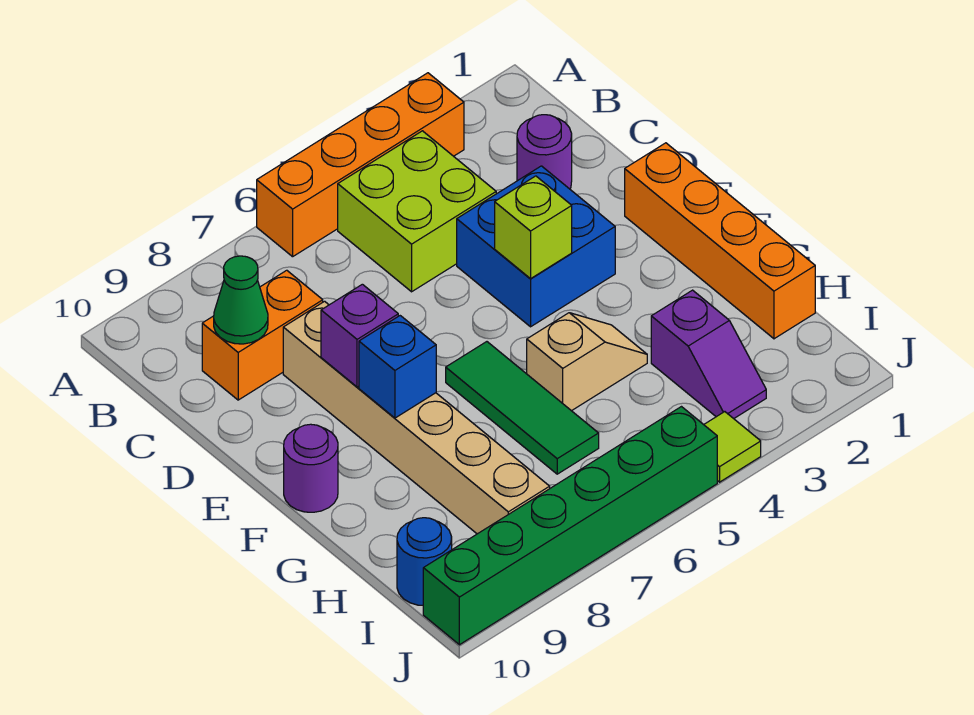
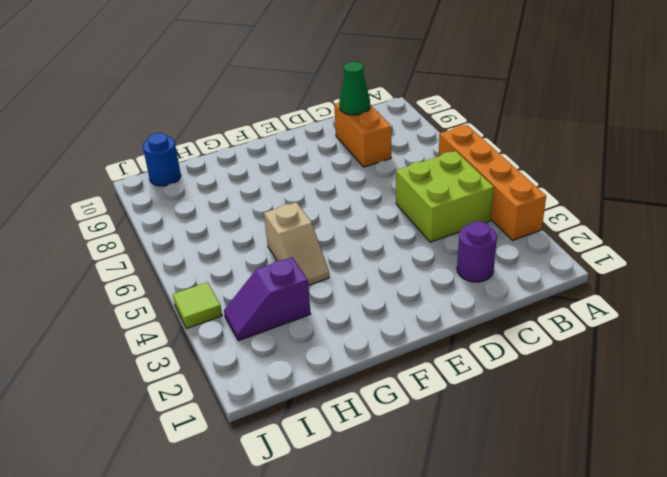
none -> blue brick D3:E4 level 1
none -> tan brick D8:I8 level 1
none -> orange brick E1:H1 level 1

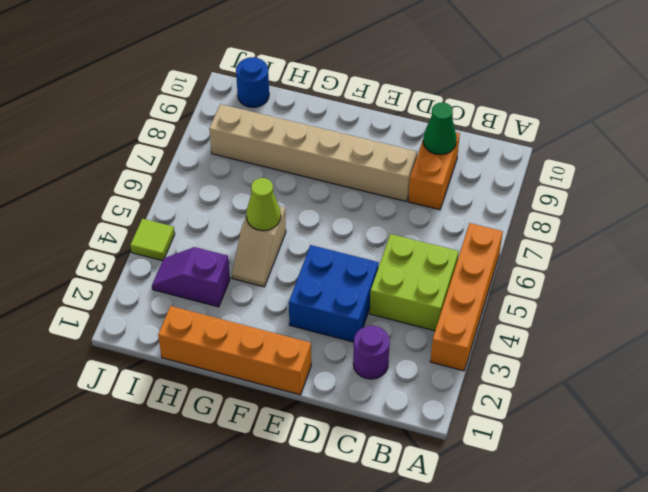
lime cone G5 level 2 -> none
none -> green tile F6:H6 level 1
none -> purple round brick F10 level 1
none -> green brick J5:J10 level 1

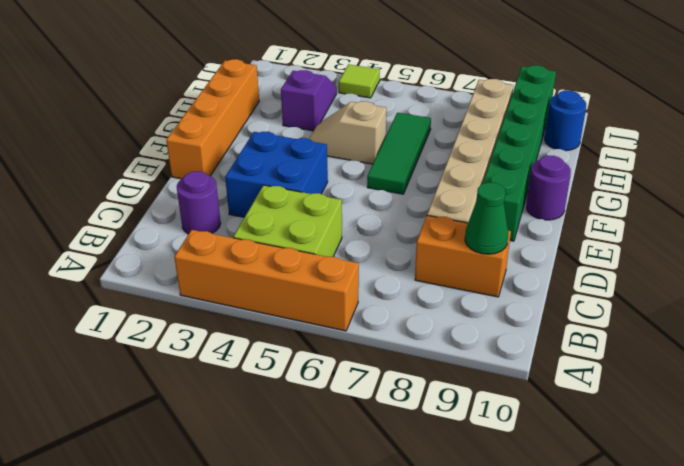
green brick E9:J9 level 1 -> green brick J5:J10 level 1
none -> lime brick E4 level 2
none -> purple brick E8 level 2
none -> blue brick F8 level 2

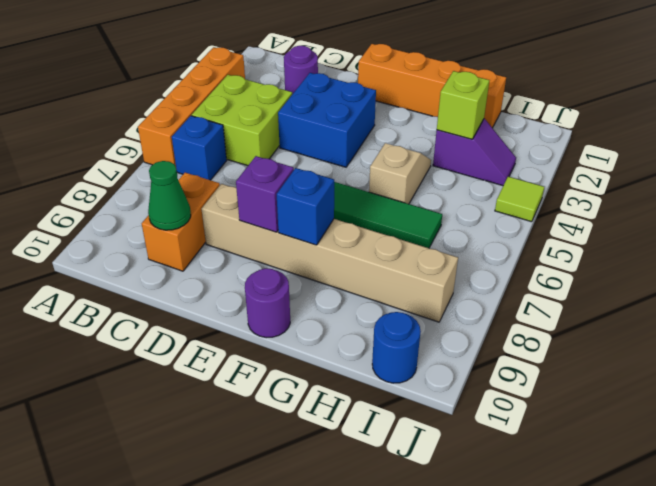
blue brick B6 level 1 -> none
lime brick H3 level 2 -> lime brick E4 level 2
none -> green brick J5:J10 level 1

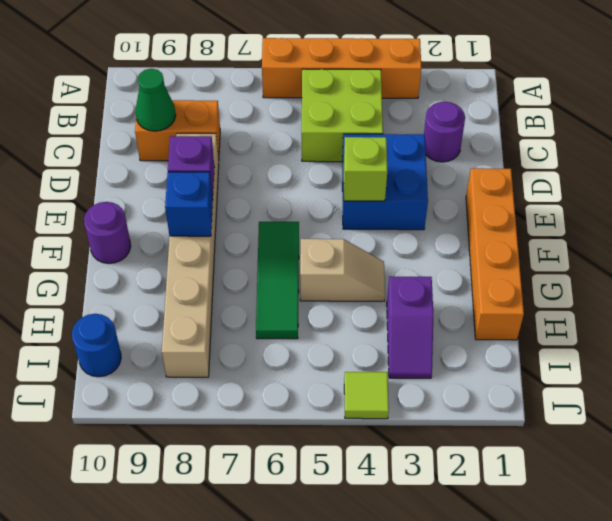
none -> green brick J5:J10 level 1

